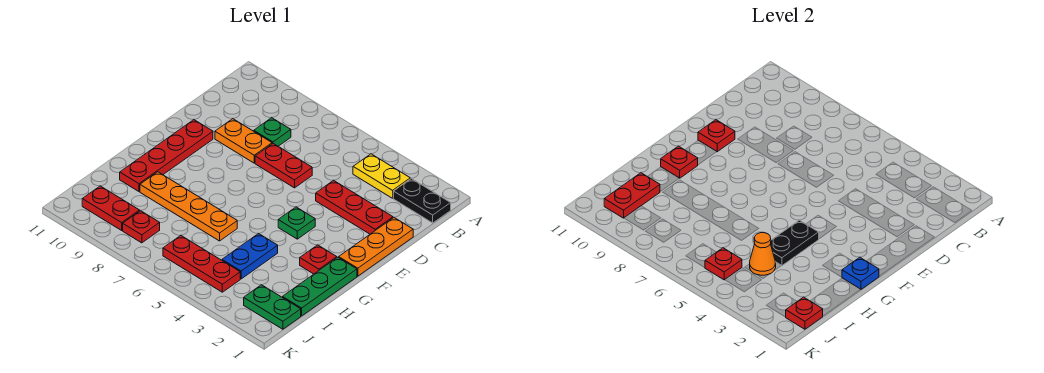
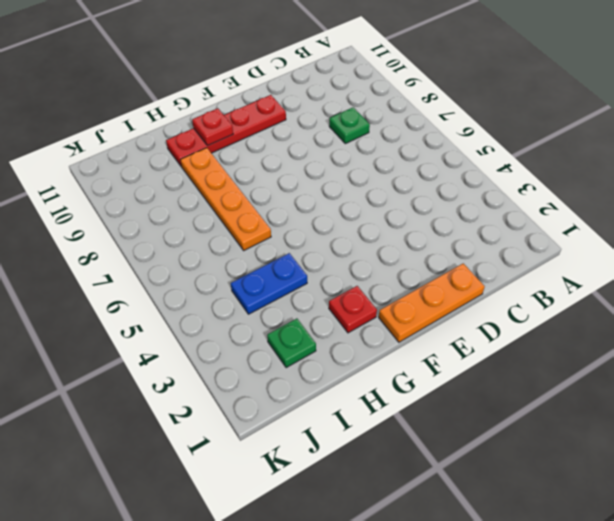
green plate I2 level 1 -> green plate F4 level 1
none -> black plate B1:B2 level 1
none -> yellow plate B3:B4 level 1
none -> red plate D2:D4 level 1

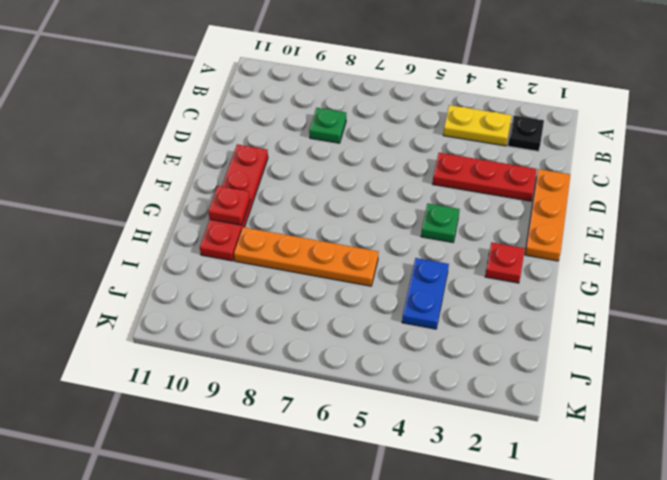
black plate B2 level 1 -> black plate B1:B2 level 1
none -> red plate D6:D7 level 1
none -> orange plate D8:D9 level 1
none -> green plate G1:I1 level 1

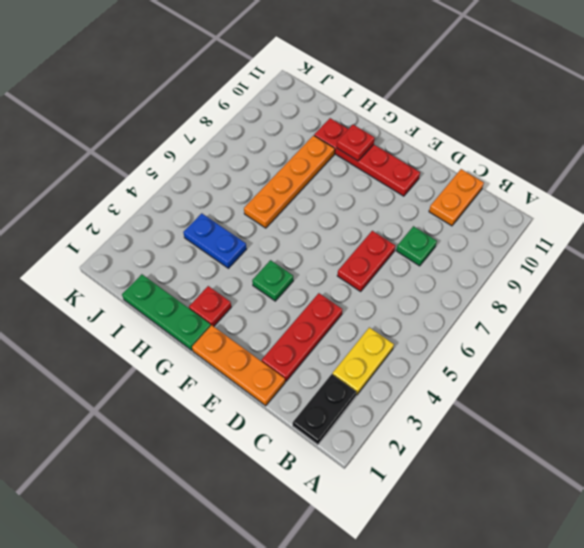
orange plate C10:C11 level 1 -> orange plate D8:D9 level 1
none -> green plate J1:J2 level 1
none -> red plate J4:J6 level 1
none -> red plate J8 level 1

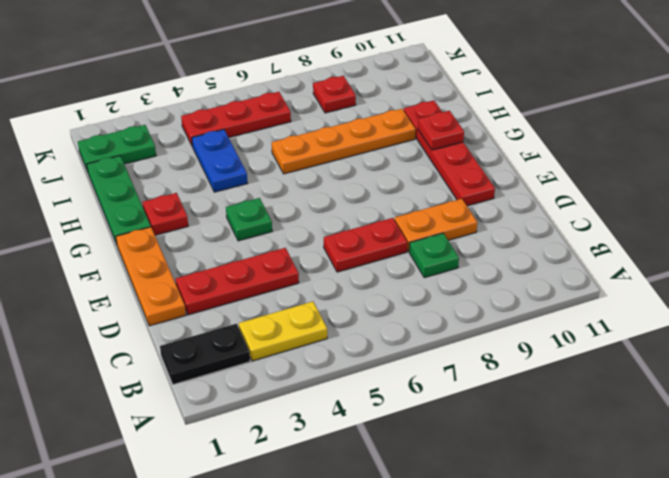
none -> red plate J9:J10 level 1
none -> red plate E10 level 2
none -> blue plate G1 level 2

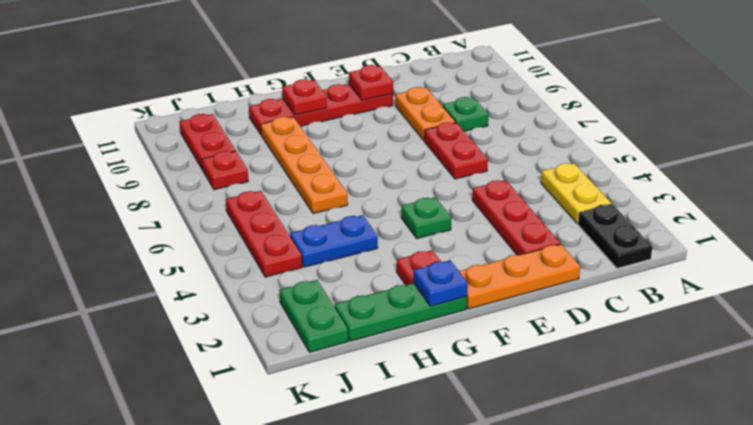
none -> black plate G4:H4 level 2
none -> orange cone I4 level 2
none -> red plate I10:J10 level 2

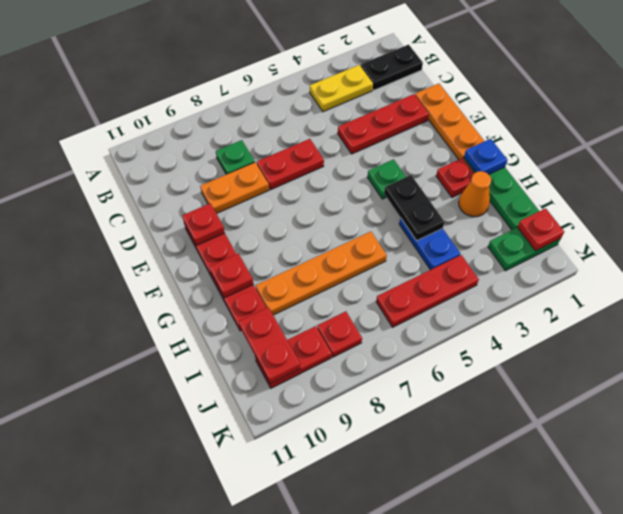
orange cone H2 level 1 -> orange cone I4 level 2
none -> red plate J5 level 2

